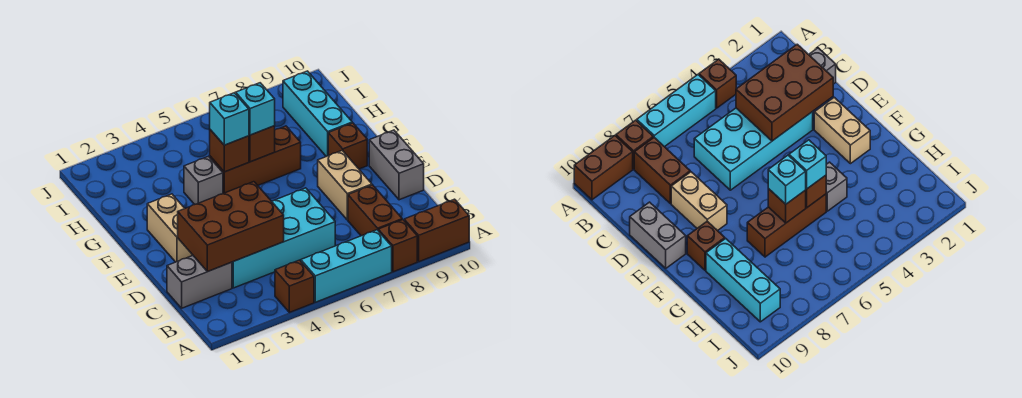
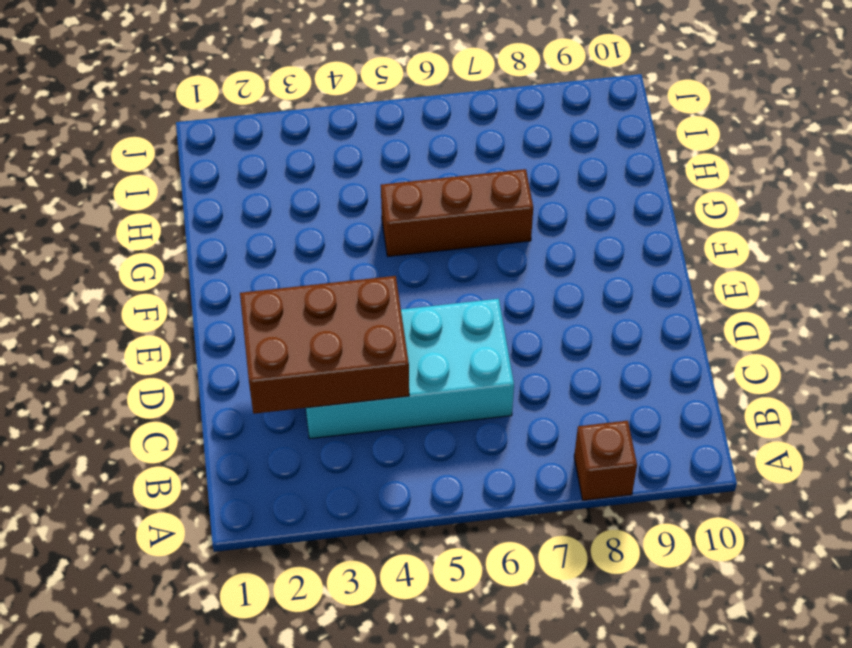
none -> brown brick A4 level 1
none -> cyan brick A5:A7 level 1
none -> brown brick A9:A10 level 1

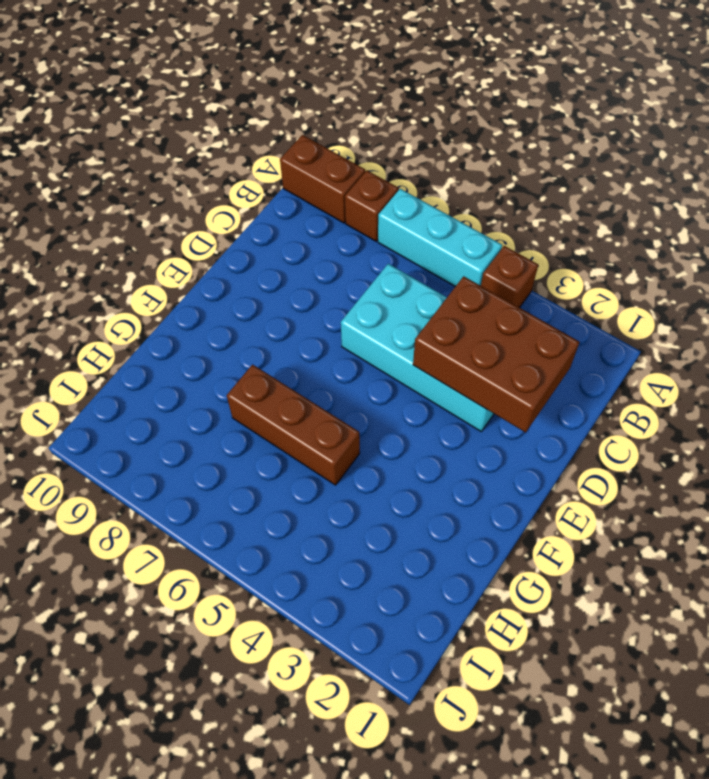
none -> brown brick B8:C8 level 1
none -> grey brick C1:C2 level 1
none -> tan brick D8:E8 level 1

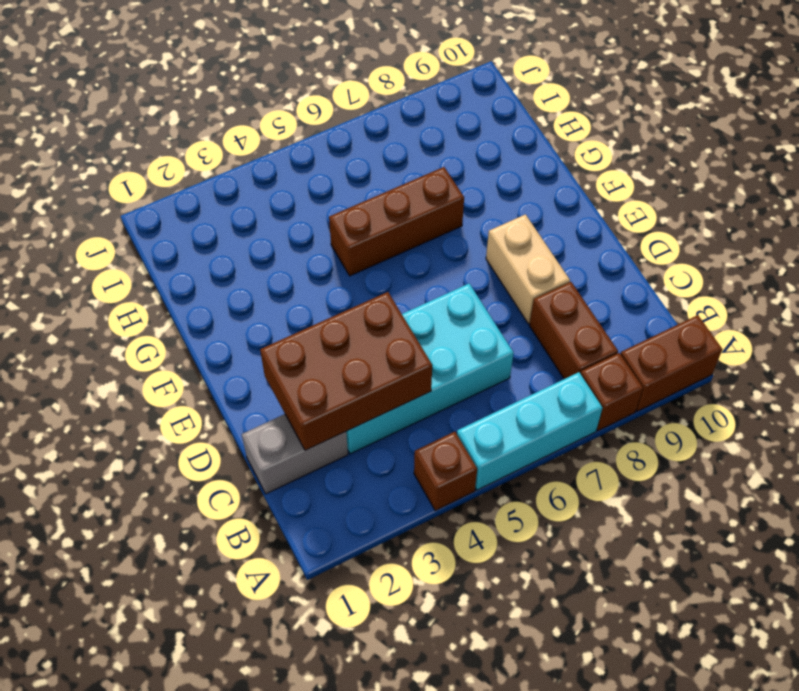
none -> grey brick D10:E10 level 1
none -> tan brick E2:F2 level 1
none -> brown brick F9 level 1

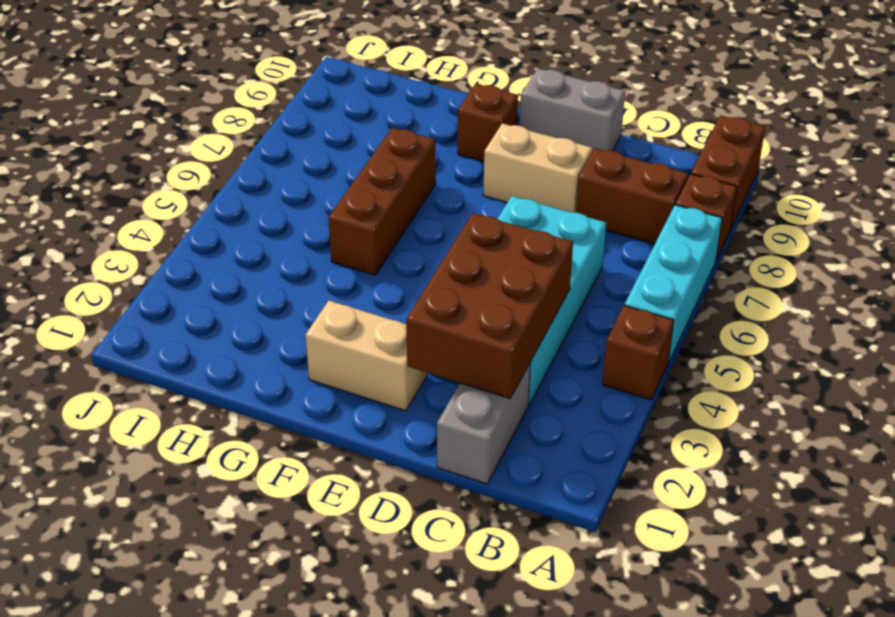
none -> grey brick G4 level 1
none -> cyan brick G9:I9 level 1
none -> brown brick G5 level 2

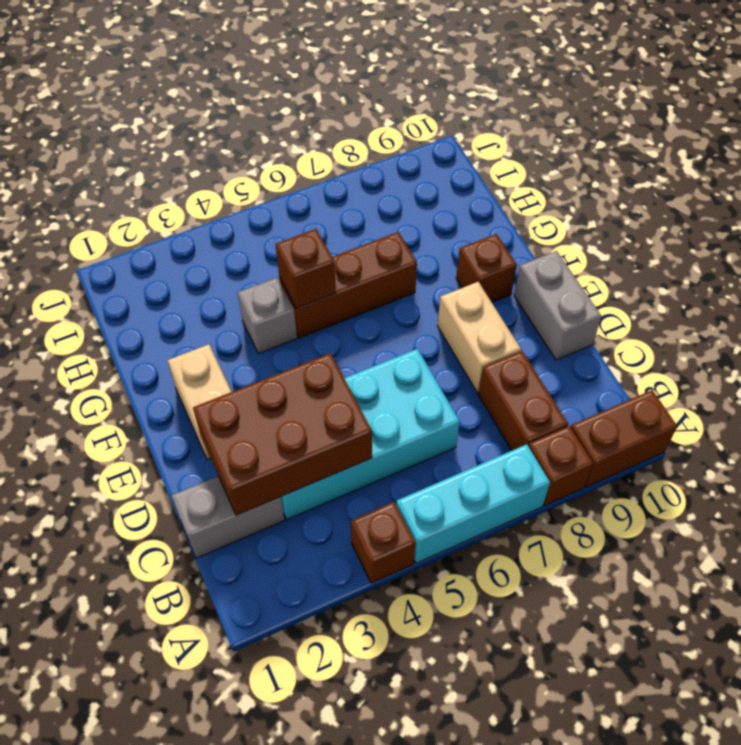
none -> cyan brick G9:I9 level 1
none -> brown brick G6 level 2
none -> cyan brick G5 level 3

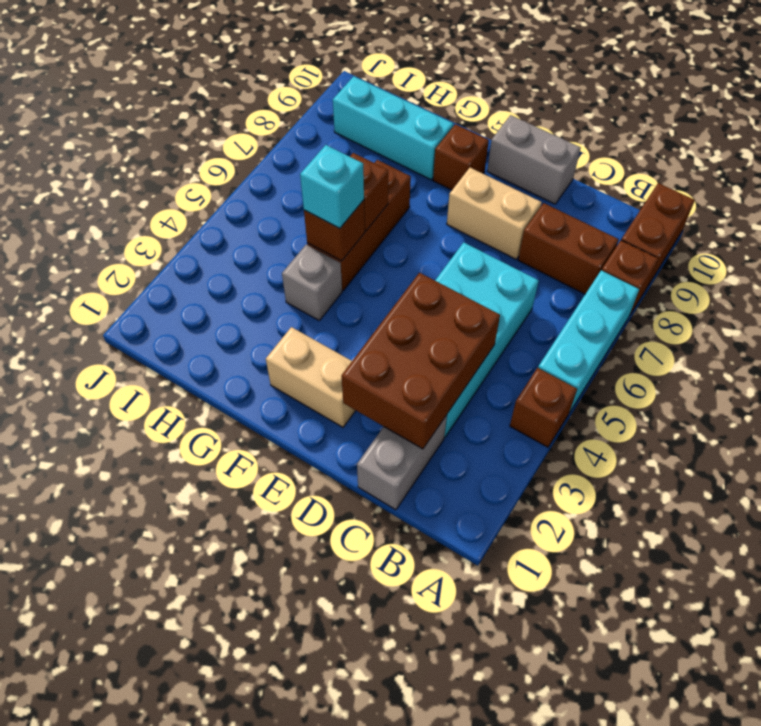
none -> cyan brick G6 level 3

